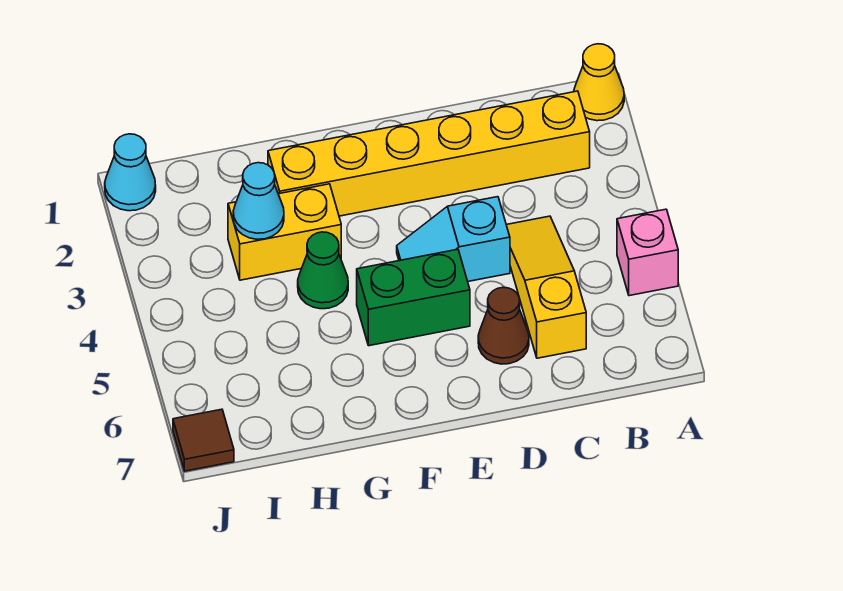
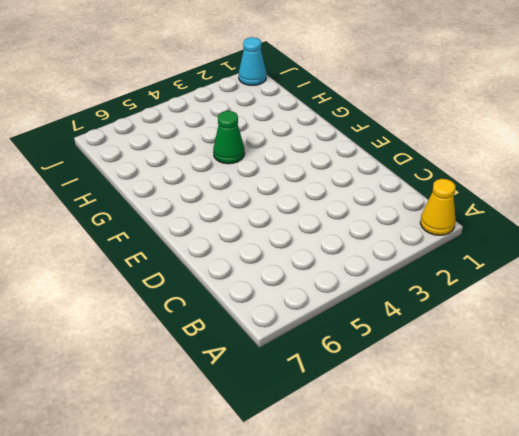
none -> pink brick A5 level 1
none -> yellow brick B2:G2 level 1
none -> yellow slope C4:C6 level 1 top 6

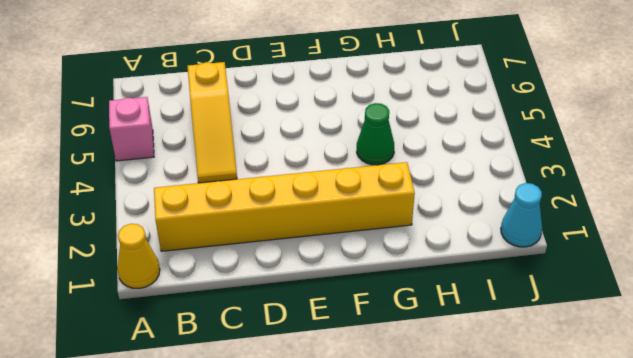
none -> cyan slope D4:E4 level 1 top D
none -> brown cone D6 level 1
none -> green brick E5:F5 level 1

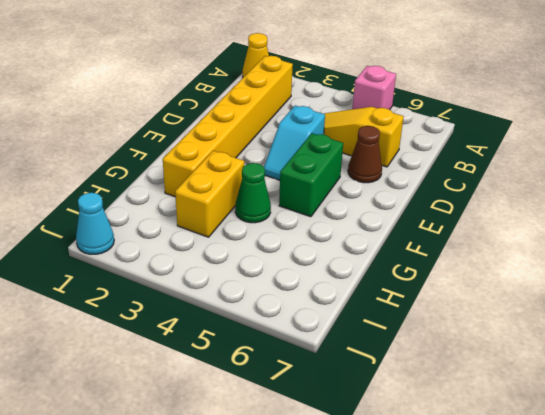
none -> brown tile J7 level 1
none -> cyan cone H3 level 2

